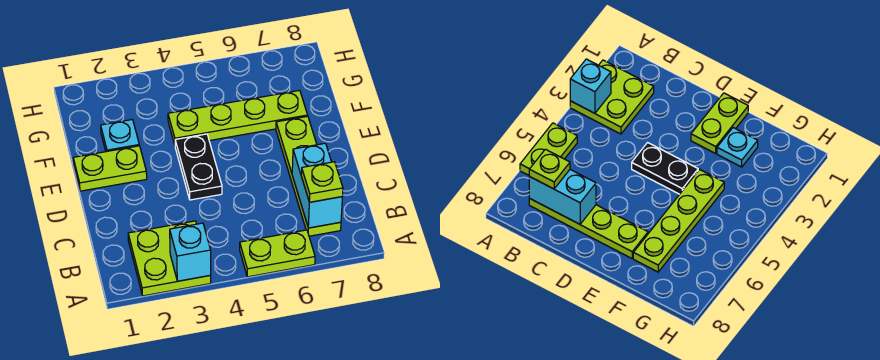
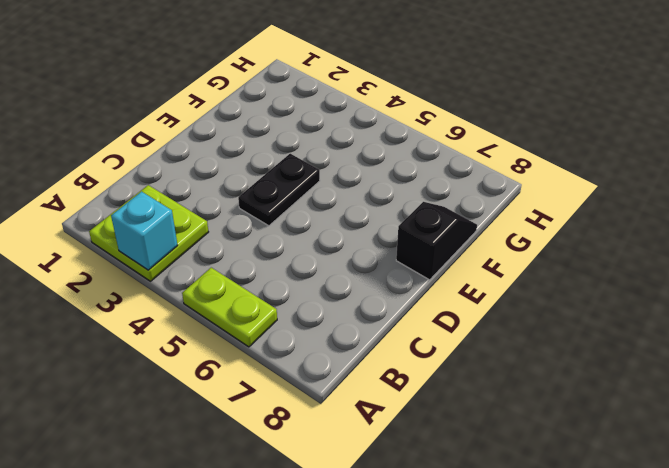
black slope E8:F8 level 1 top E -> none
none -> lime plate B7:E7 level 1
none -> lime plate E1:E2 level 1

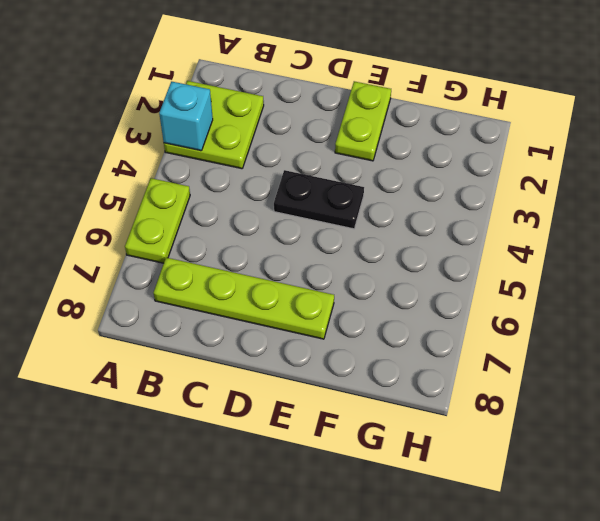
none -> cyan plate F2 level 1
none -> lime plate F4:F7 level 1

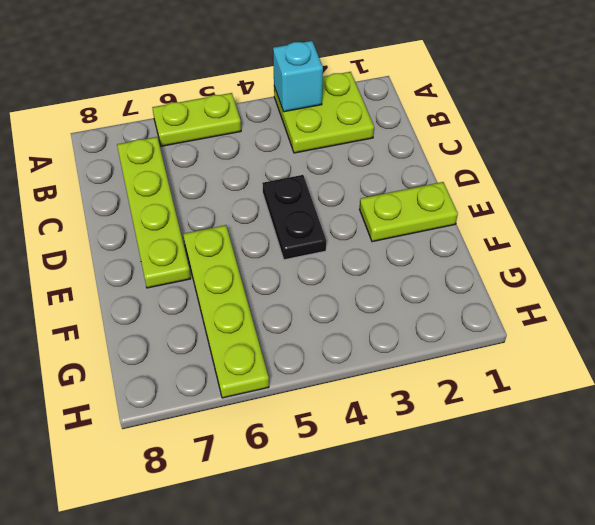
lime plate E6:H6 level 1 -> lime plate F4:F7 level 1
none -> cyan plate F2 level 1
none -> cyan brick B7:C7 level 2

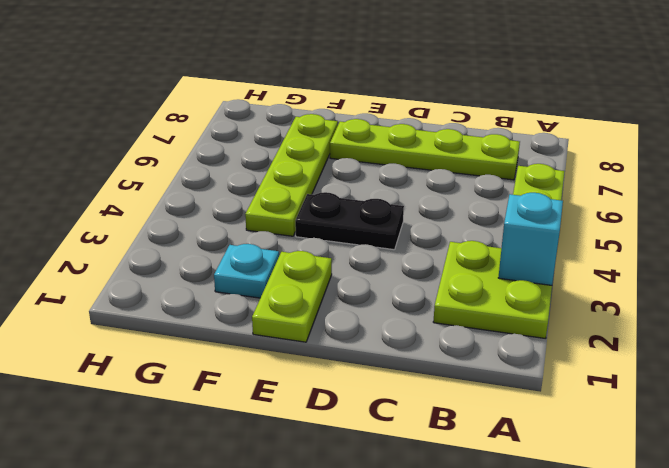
none -> cyan brick B7:C7 level 2
none -> lime plate B7 level 3

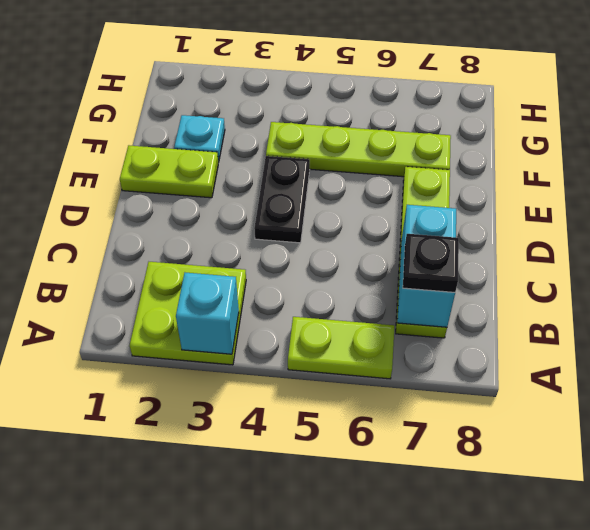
black plate B7 level 3 -> lime plate B7 level 3

